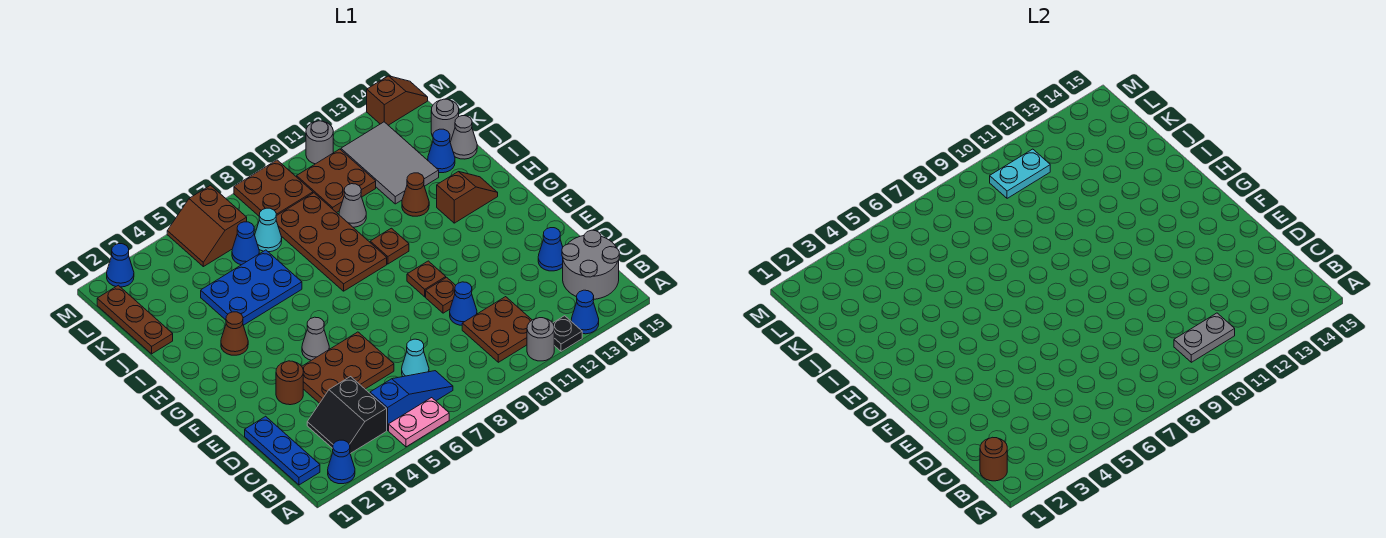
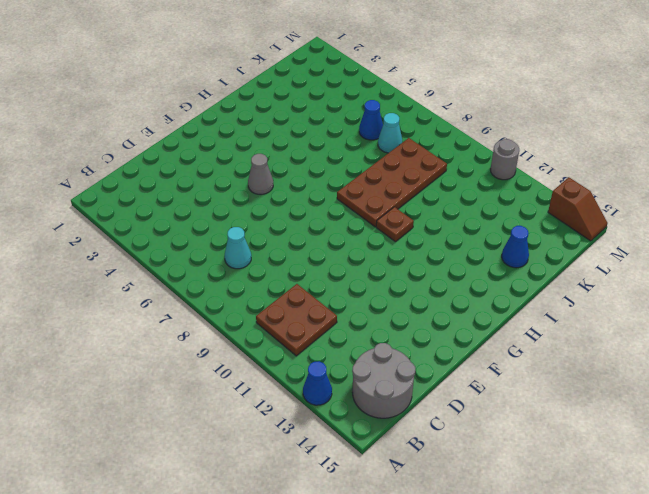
none -> blue cone A2 level 1
none -> pink plate A5:A6 level 1
none -> grey round brick A11 level 1
none -> black plate A12 level 1

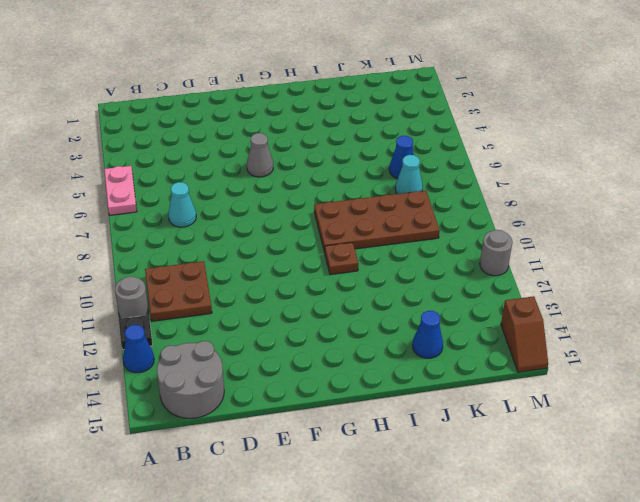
none -> blue cone A2 level 1
none -> blue plate B1:D1 level 1
none -> black slope B3:C4 level 1 top 4
none -> blue slope B5:B7 level 1 top 5

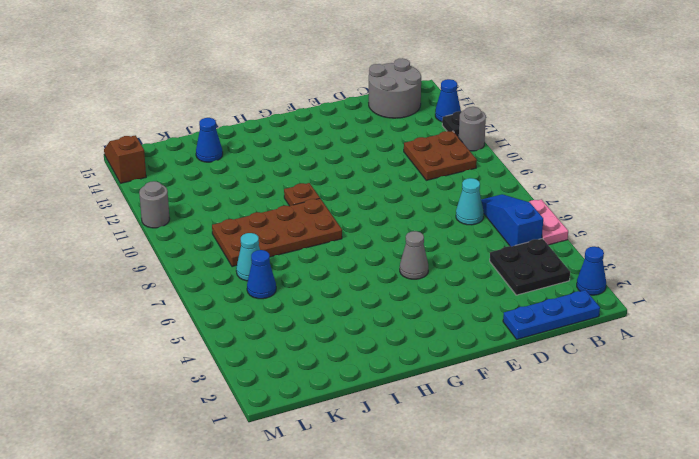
black plate B3:C4 level 1 -> black slope B3:C4 level 1 top 4
none -> brown plate D4:E6 level 1
none -> blue cone D10 level 1
none -> blue cone D14 level 1
none -> brown round brick E3 level 1

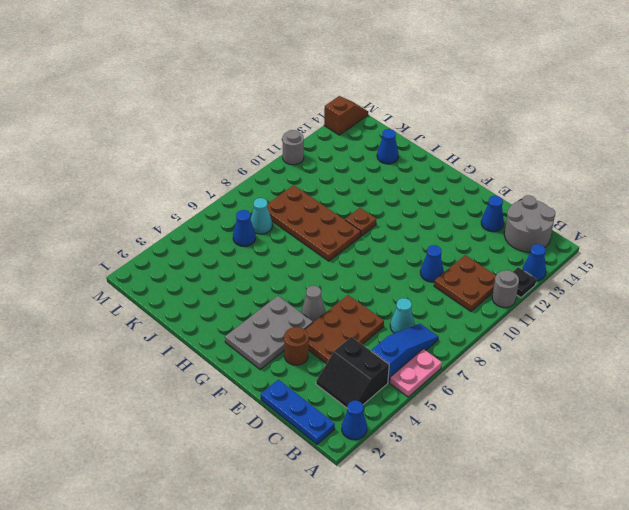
grey plate F2:G4 level 1 -> none
none -> brown plate E10 level 1
none -> brown plate F10 level 1
none -> brown cone H3 level 1
none -> brown slope H13:H14 level 1 top 13

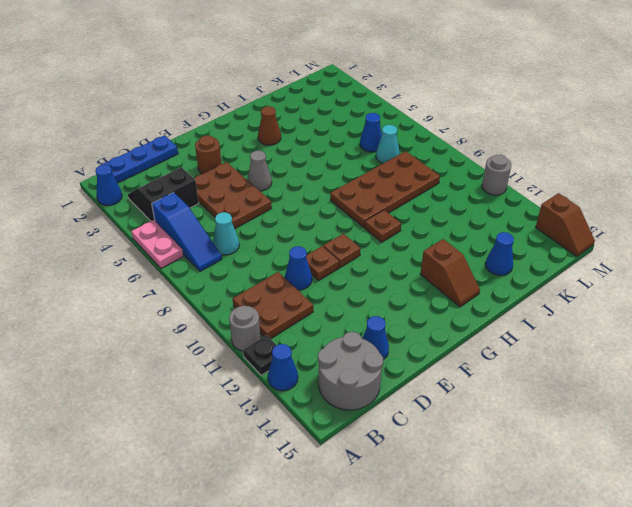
none -> blue plate I4:J6 level 1
none -> brown cone I12 level 1
none -> brown plate J1:L1 level 1
none -> grey cone J10 level 1

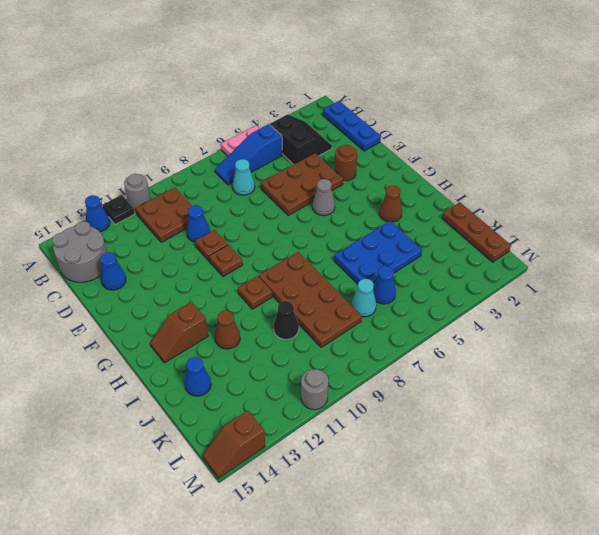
black cone J10 level 1 -> grey cone J10 level 1
none -> blue cone A2 level 1
none -> grey tile J12:L13 level 1
none -> grey cone J15 level 1
none -> brown plate K10:L11 level 1

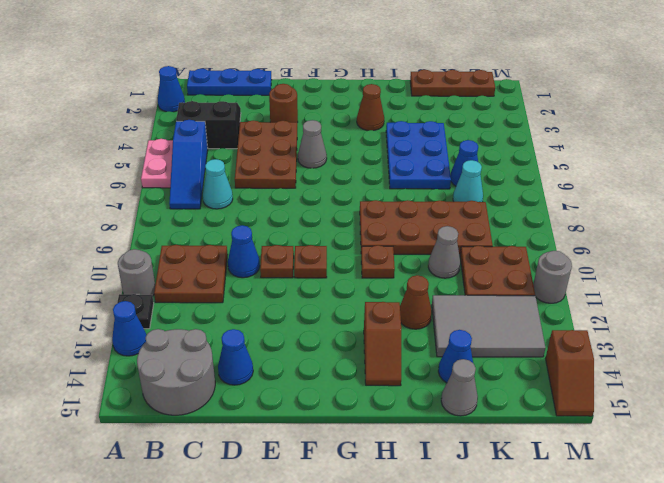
none -> grey round brick K15 level 1
none -> brown slope L5:M6 level 1 top 6
none -> brown plate L8:M9 level 1
none -> blue cone M2 level 1

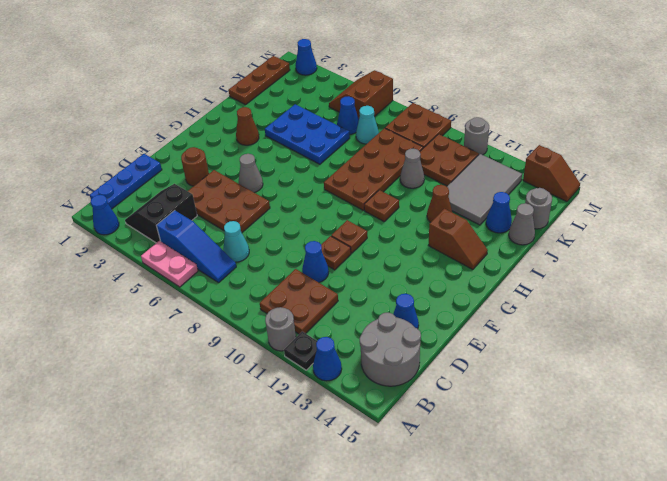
none -> brown round brick B1 level 2
none -> grey plate B10:B11 level 2
none -> cyan plate L10:L11 level 2

